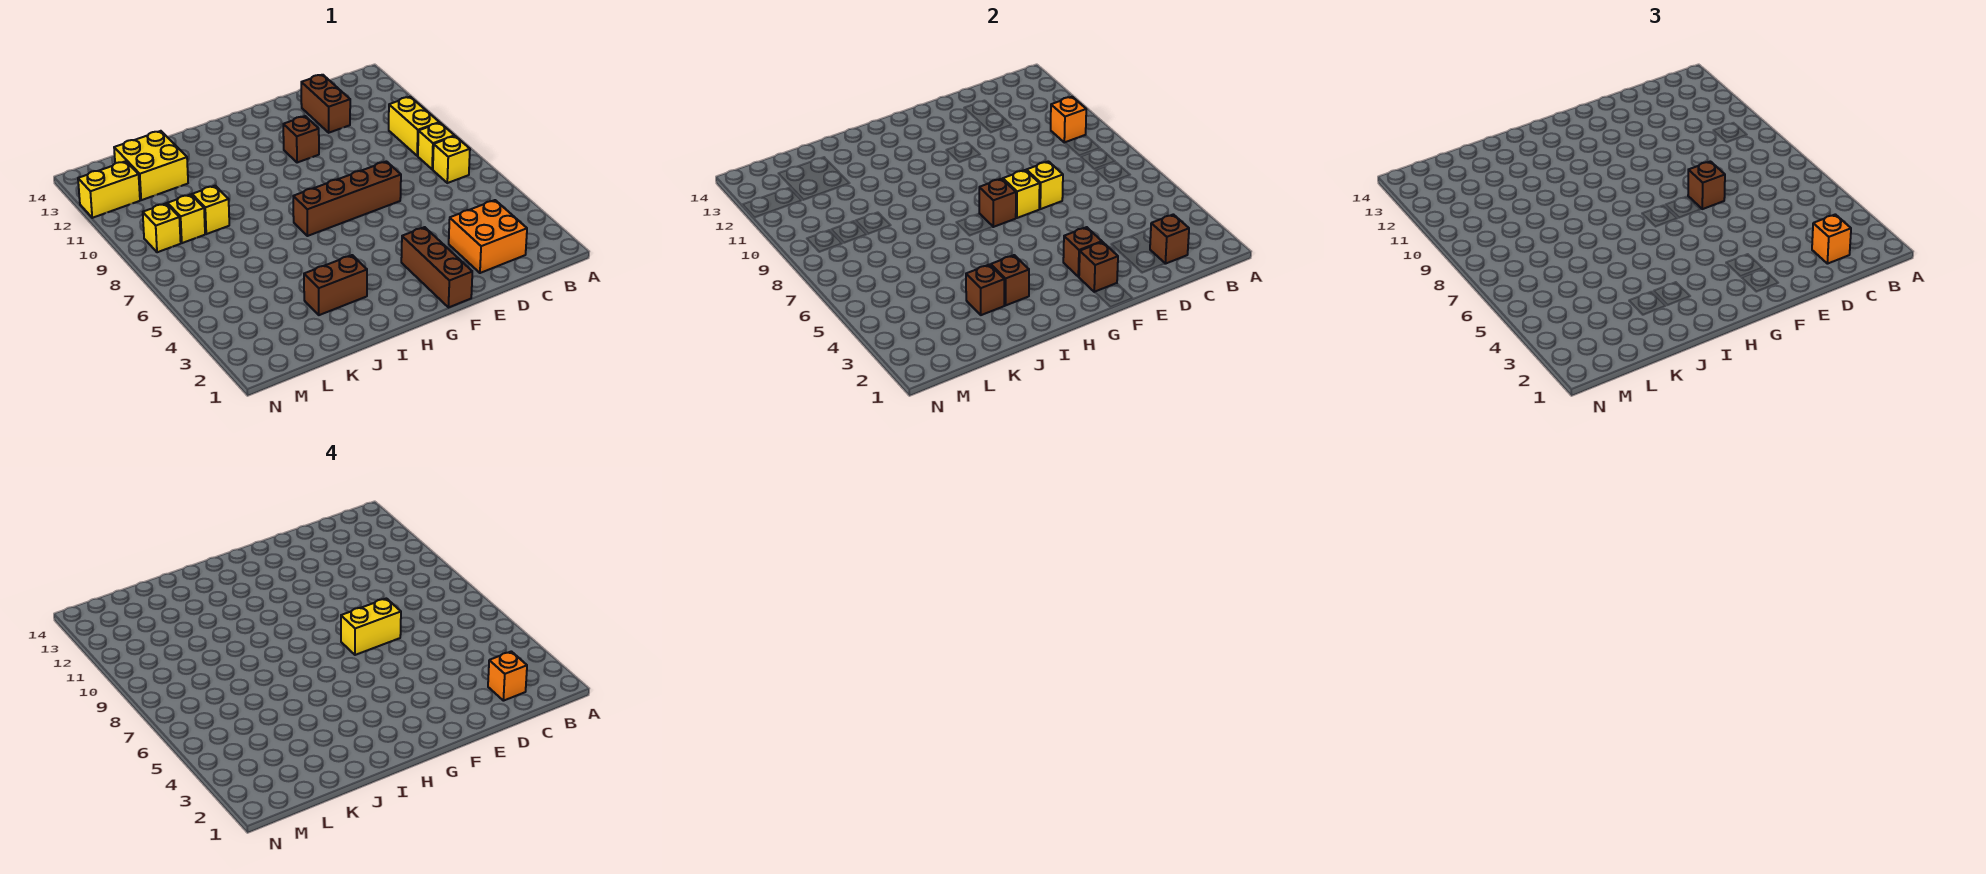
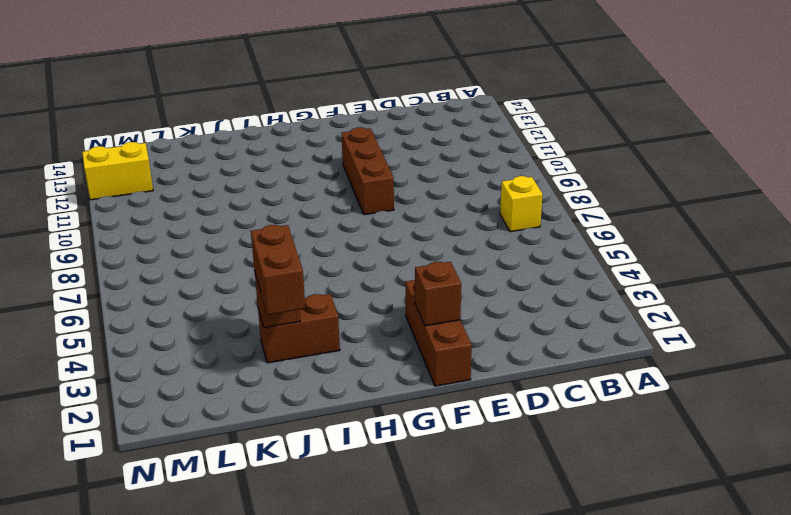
brown brick F9:F11 level 1 -> brown brick F11 level 1
brown brick J2:J3 level 3 -> brown brick D12:D13 level 1
none -> yellow brick B8 level 1
none -> yellow brick B9:B10 level 1
none -> orange brick C2:D3 level 1

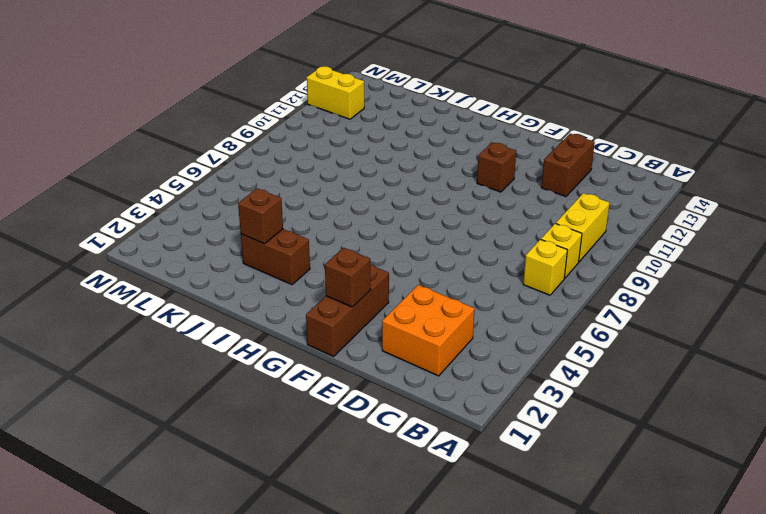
none -> brown brick E7:H7 level 1
none -> yellow brick K9 level 1
none -> yellow brick K12:L13 level 1

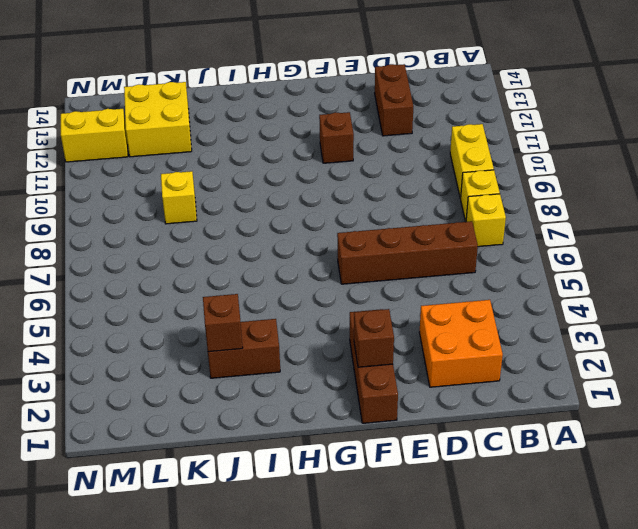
brown brick C6:F6 level 1 -> brown brick E7:H7 level 1
none -> yellow brick L9 level 1
none -> yellow brick M9 level 1
none -> orange brick B10 level 2

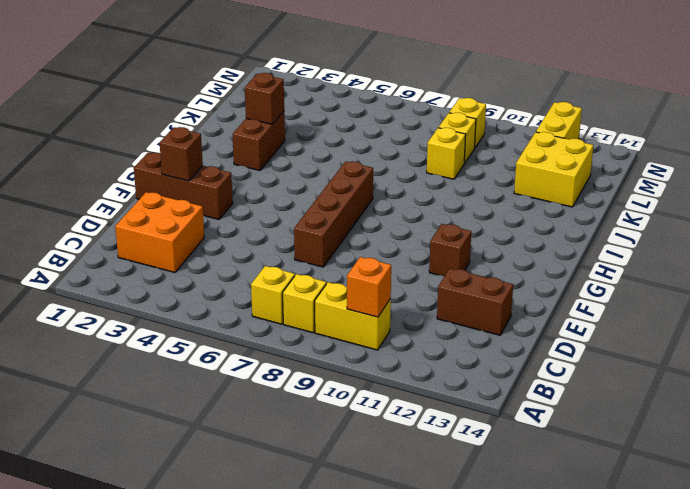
none -> brown brick C2 level 2
none -> yellow brick E7 level 2
none -> brown brick F3 level 2

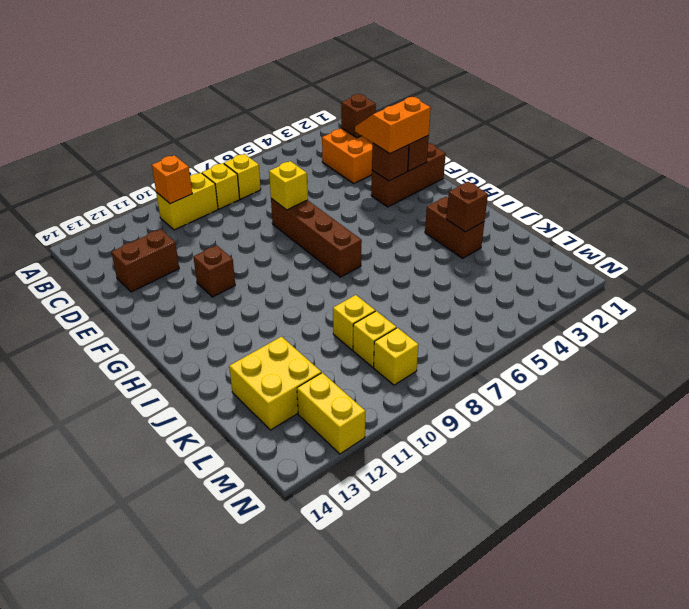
orange slope E2:F3 level 3 top F -> none
none -> yellow brick F7 level 2
none -> brown brick G7 level 2
none -> brown brick I3 level 2

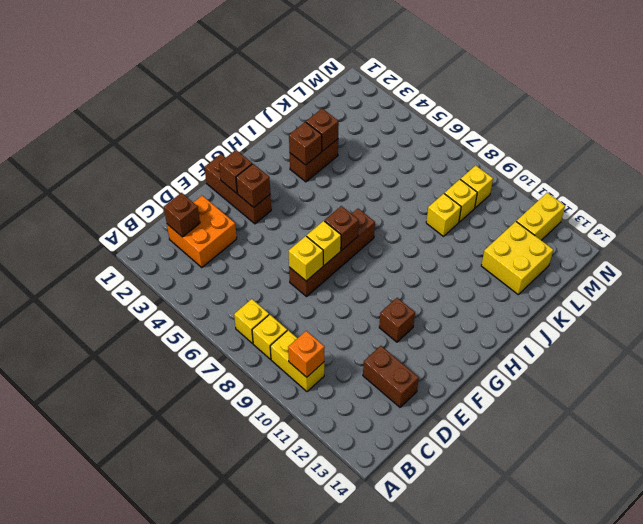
none -> orange brick C2 level 3
none -> brown brick E7 level 3
none -> orange brick C2 level 4

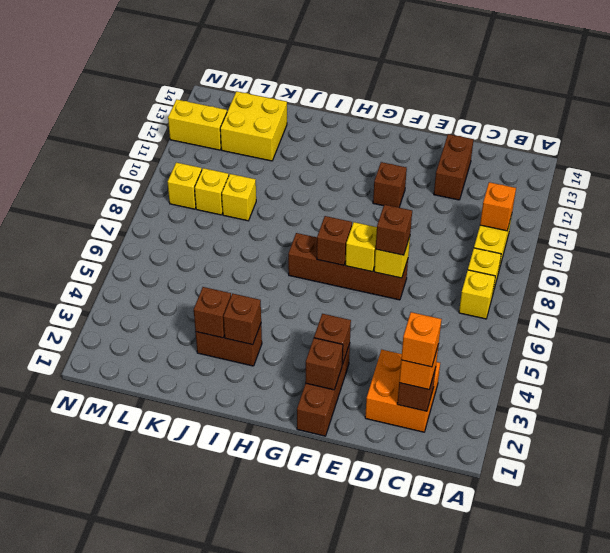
none -> yellow brick E7:F7 level 4

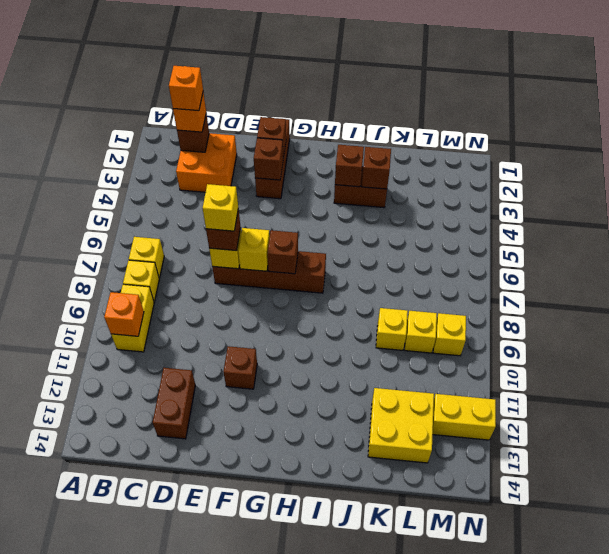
yellow brick E7 level 4 -> yellow brick E7:F7 level 4

